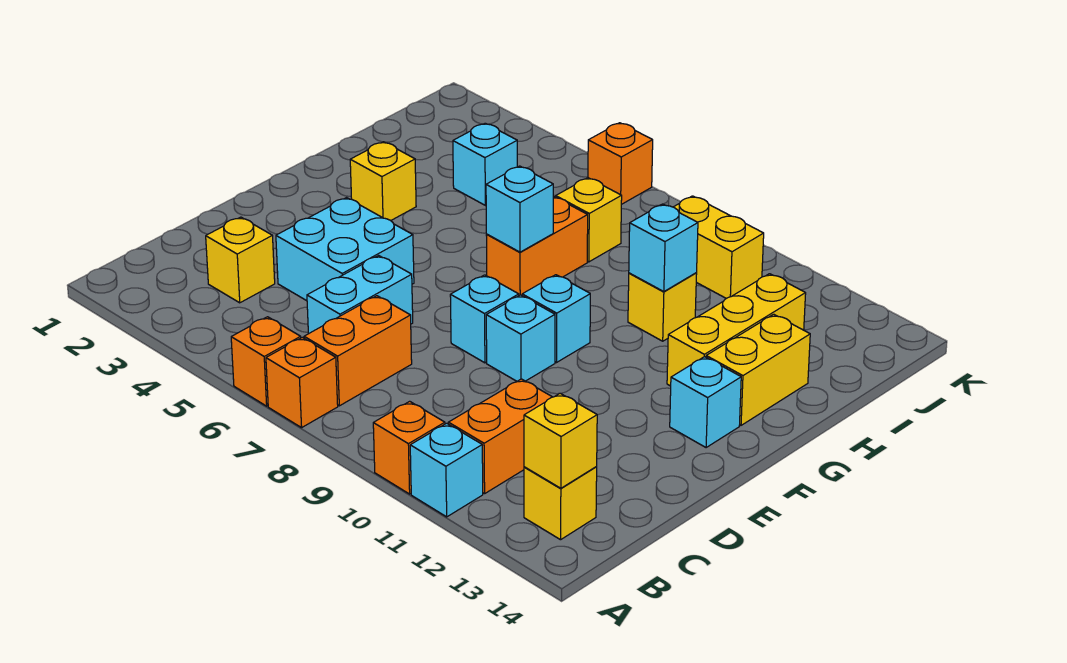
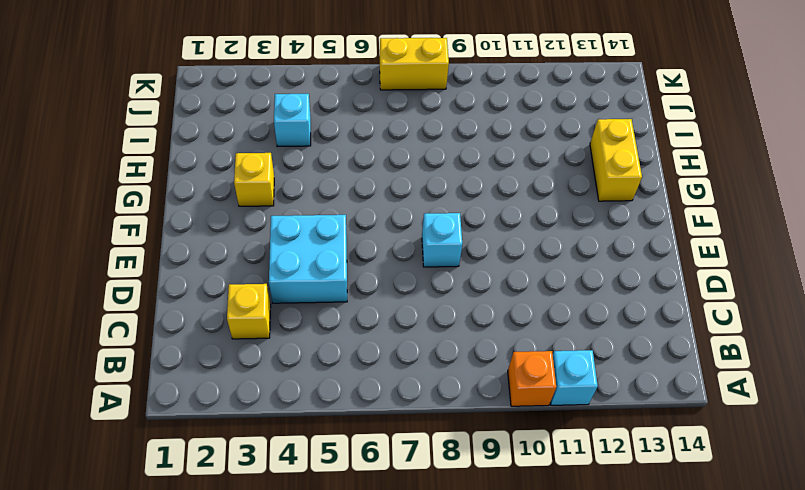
yellow brick K7:K8 level 1 -> yellow brick J9:J10 level 1
none -> orange brick A6 level 1
none -> orange brick A7 level 1
none -> orange brick B7:C7 level 1

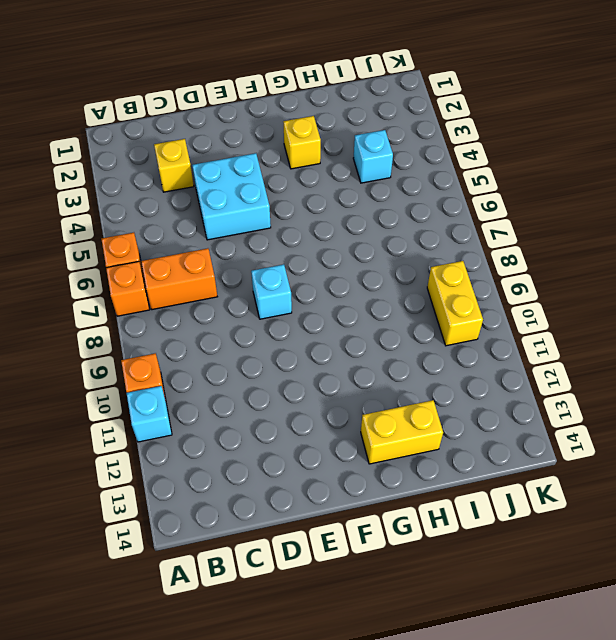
none -> orange brick B11:C11 level 1
none -> yellow brick B13 level 1
none -> cyan brick C6:D6 level 1

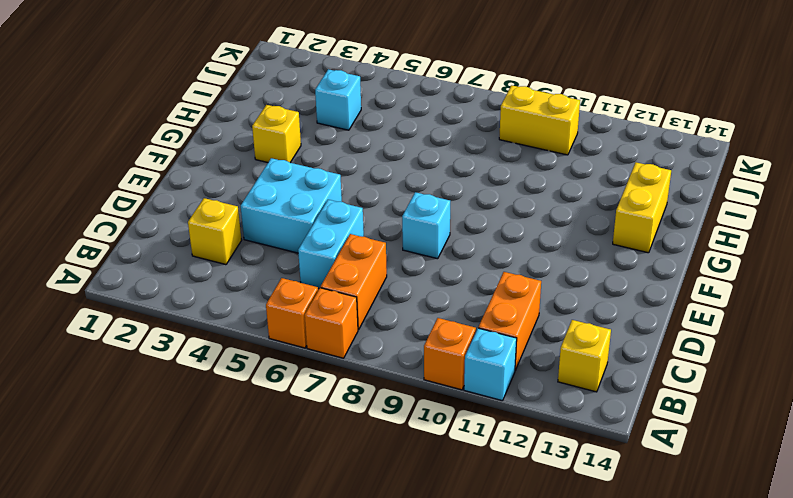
none -> cyan brick E9 level 1
none -> cyan brick F9 level 1
none -> cyan brick F13 level 1

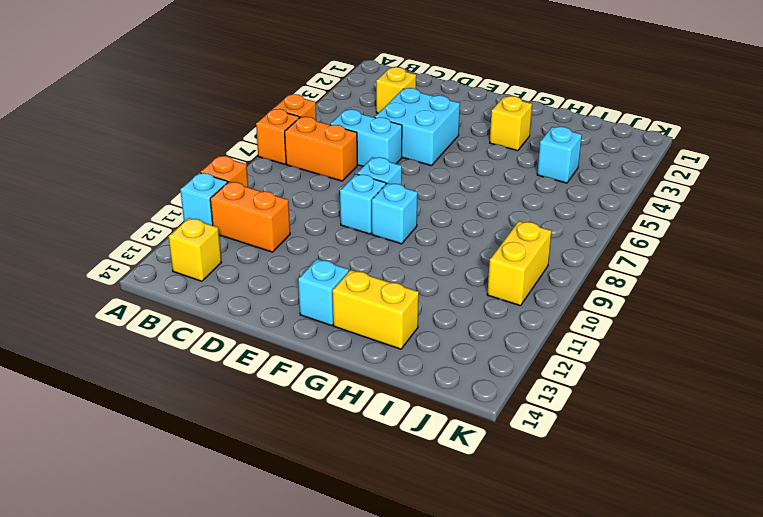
none -> orange brick G7:H7 level 1
none -> yellow brick G12:I12 level 1
none -> yellow brick H10 level 1

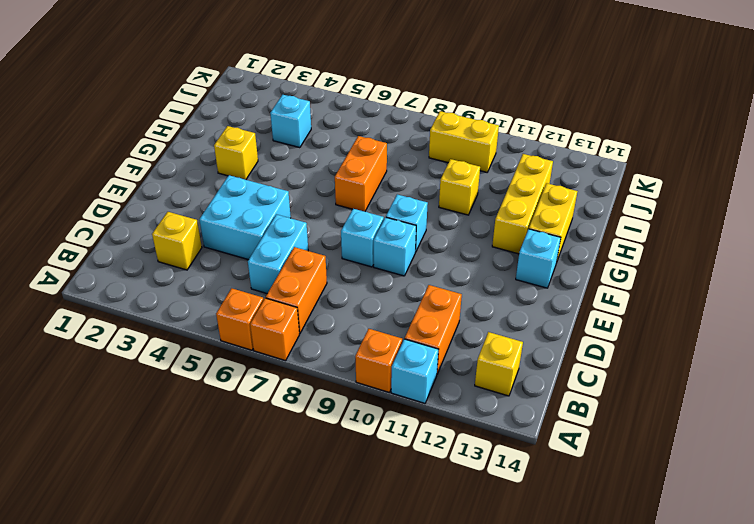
none -> yellow brick I7 level 1
none -> orange brick K6 level 1
none -> yellow brick B13 level 2

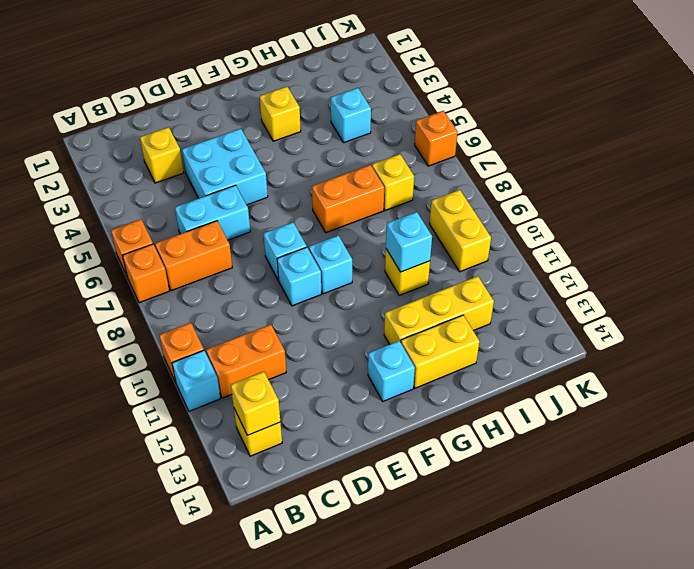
none -> cyan brick G7 level 2

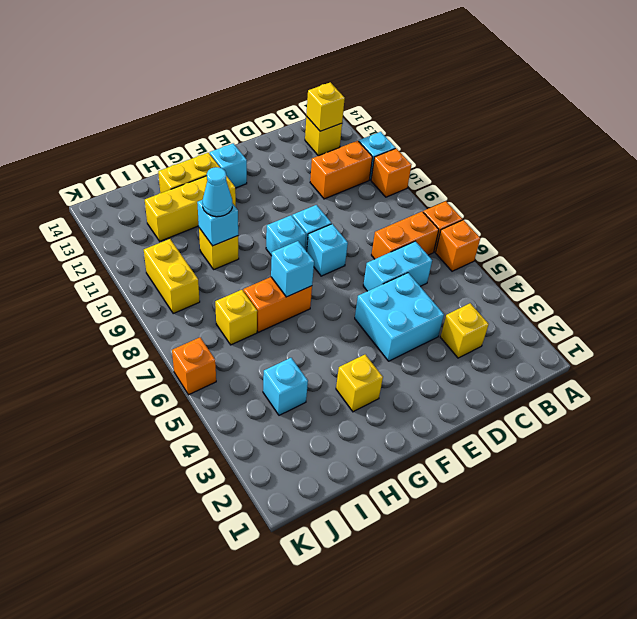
cyan cone H10 level 3 -> none

